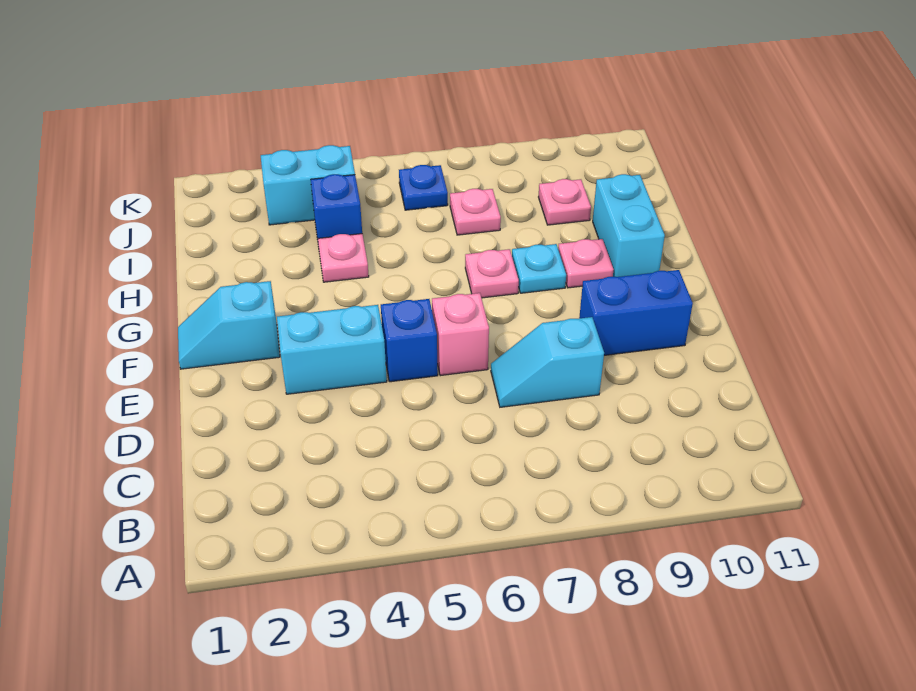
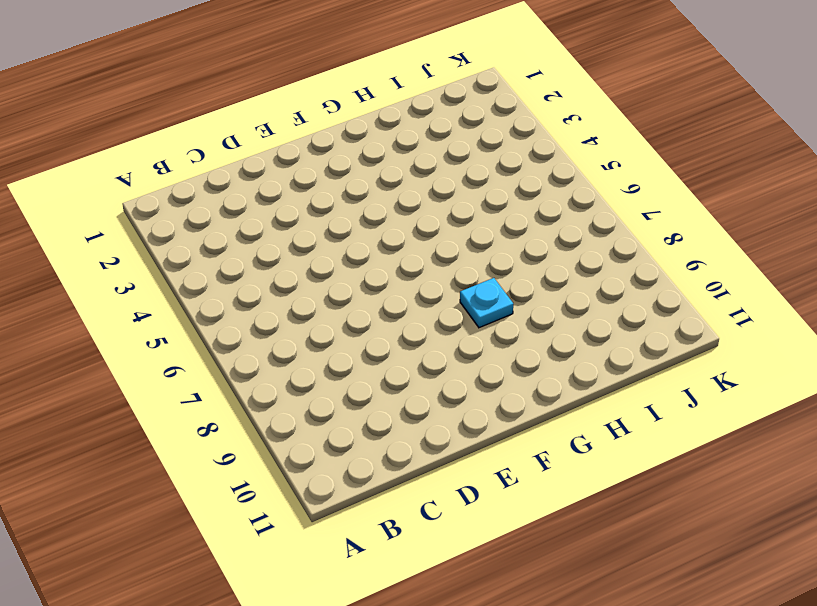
none -> cyan slope D7:D8 level 1 top 8
none -> cyan brick E3:E4 level 1
none -> blue brick E5 level 1

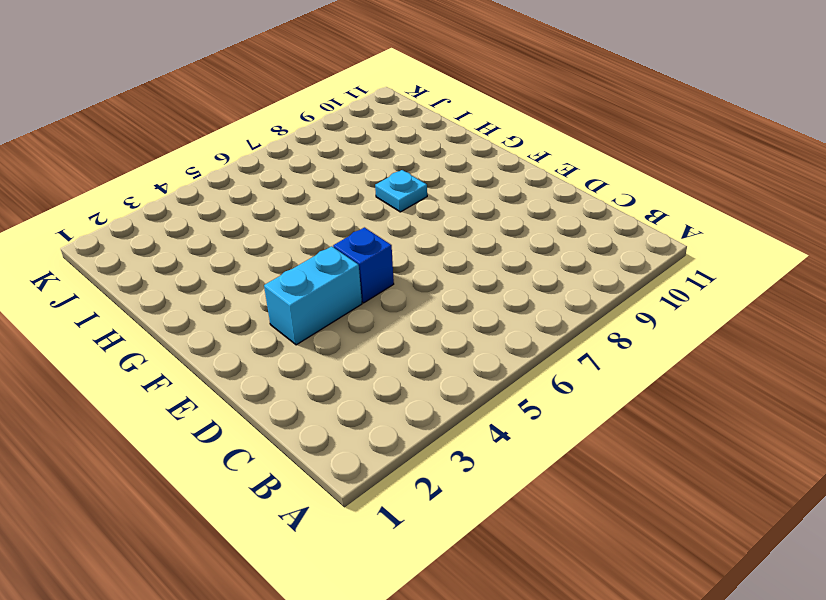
none -> cyan slope D7:D8 level 1 top 8
none -> pink brick E6 level 1
none -> blue brick E9:E10 level 1

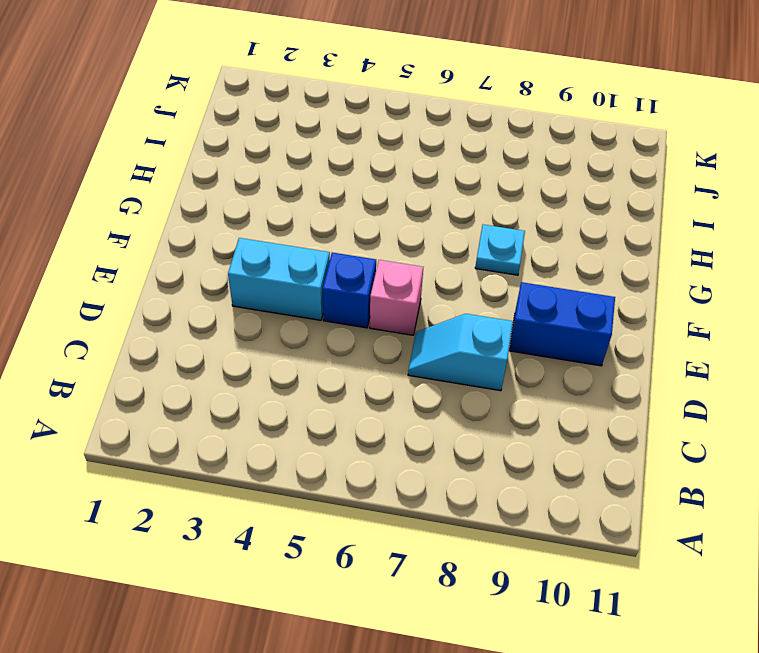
none -> cyan slope F1:F2 level 1 top 2
none -> pink plate G7 level 1
none -> pink plate G9 level 1

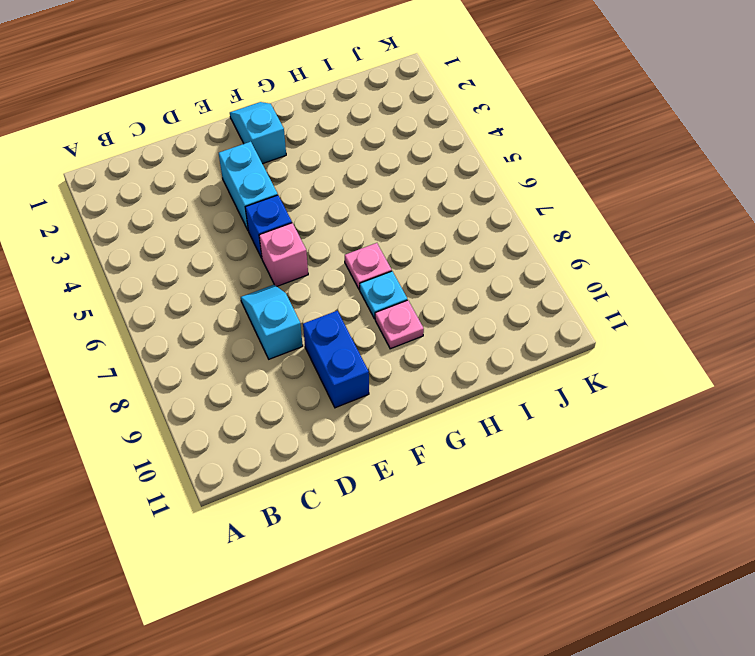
none -> cyan brick G10:H10 level 1
none -> pink plate H4 level 1
none -> blue brick I4 level 1

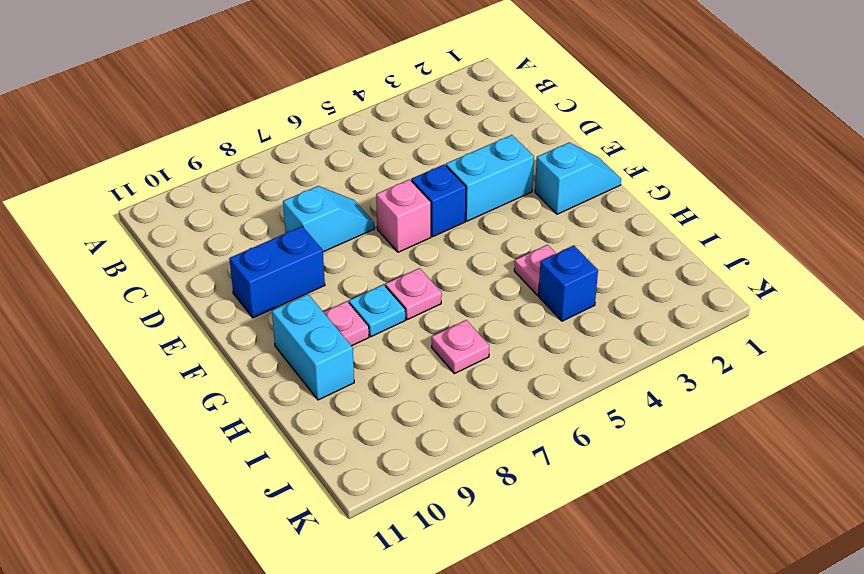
none -> pink plate I9 level 1
none -> cyan brick J3:J4 level 1
none -> blue plate J6 level 1

